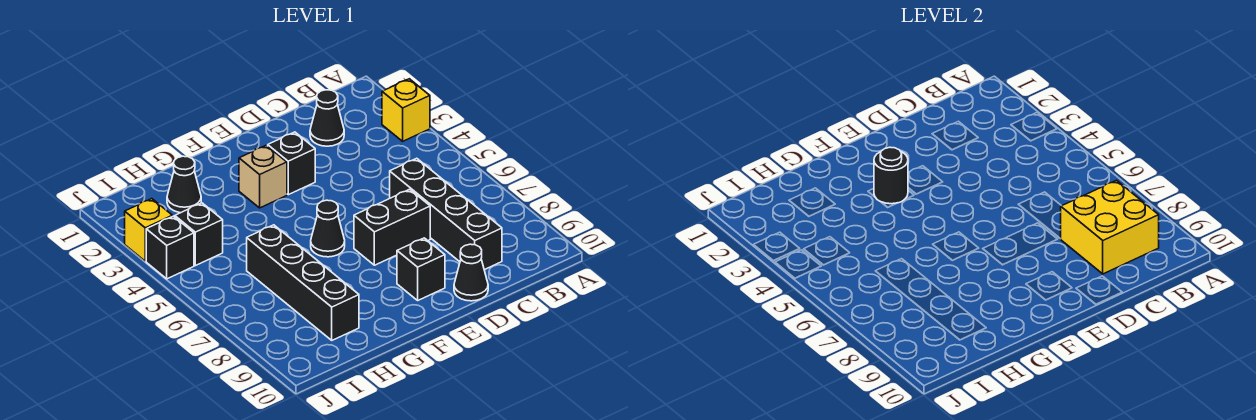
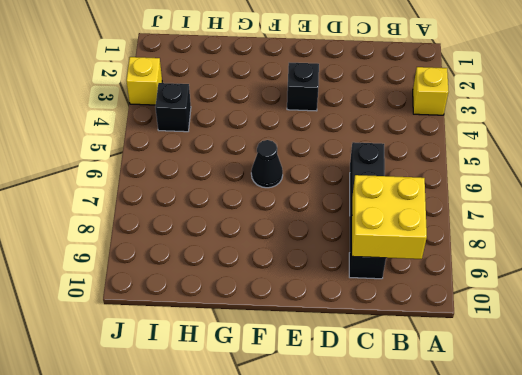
none -> black cone C2 level 1
none -> black brick D7:E7 level 1
none -> black cone D10 level 1

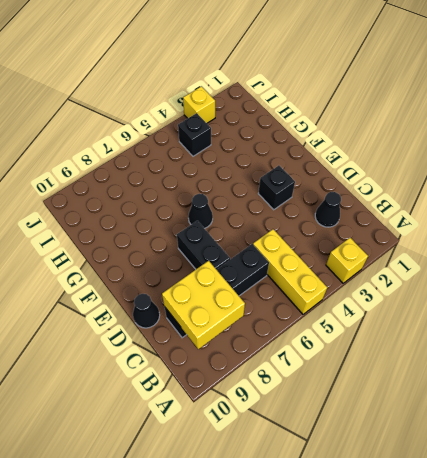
yellow brick A5:C5 level 1 -> none
none -> black brick E9 level 1
none -> tan brick F3 level 1
none -> black cone H2 level 1

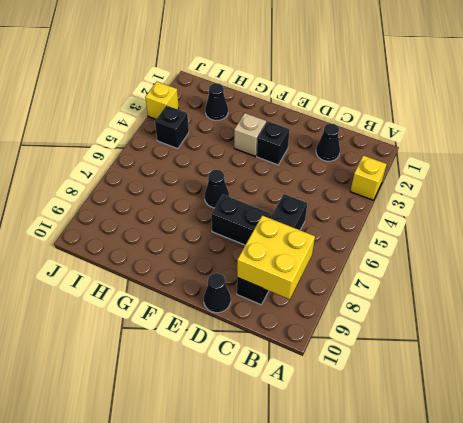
none -> black brick E9 level 1
none -> black brick H6:H9 level 1
none -> black brick J4 level 1

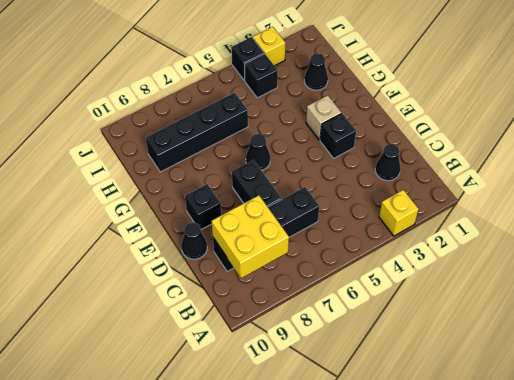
none -> black round brick F3 level 2

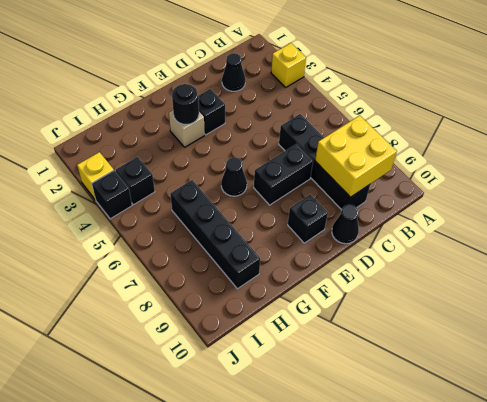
none -> black cone H2 level 1

